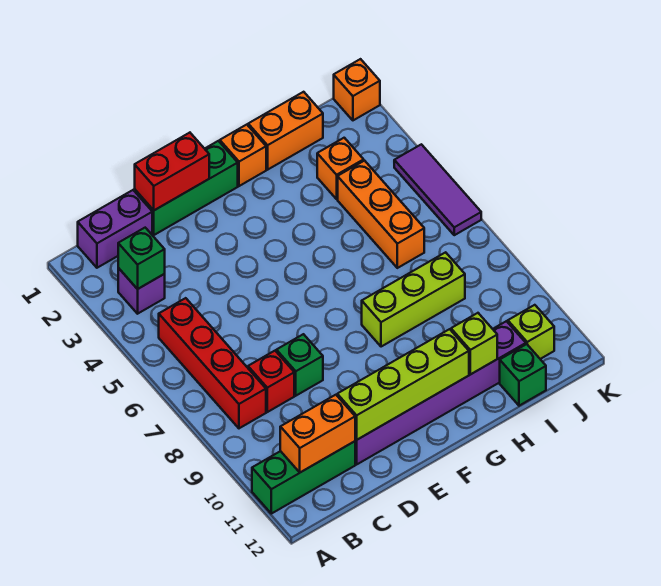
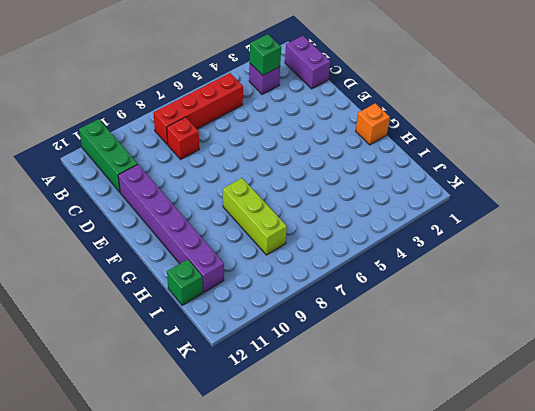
none -> green brick D1:F1 level 1
none -> green brick D8 level 1
none -> orange brick H1:I1 level 1

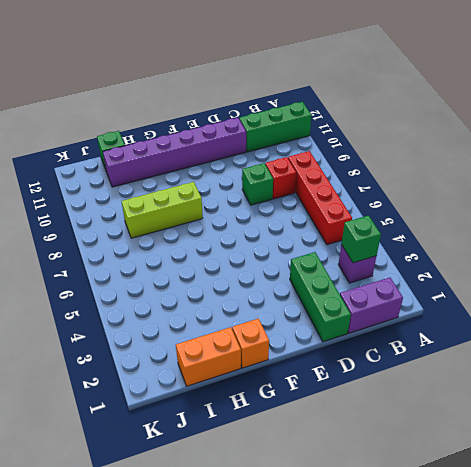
green brick D1:D3 level 1 -> green brick D1:F1 level 1
none -> orange brick I3 level 1
none -> orange brick I4:I6 level 1
none -> lime brick J11 level 1

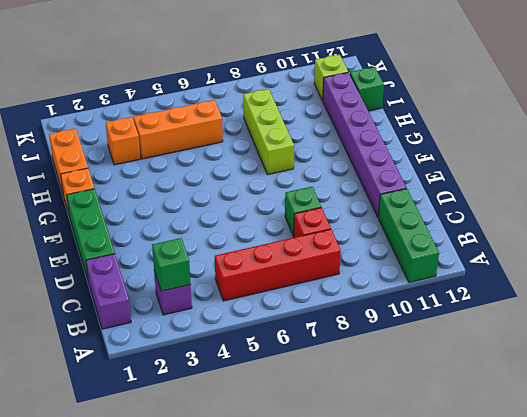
none -> orange brick K1 level 1
none -> purple tile K4:K6 level 1
none -> orange brick B11:C11 level 2

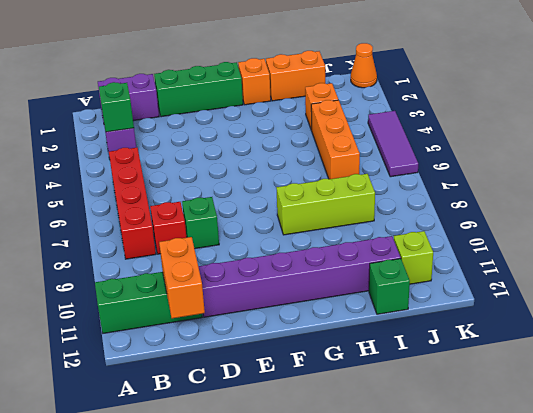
orange brick C11:C12 level 2 -> orange brick B11:C11 level 2
orange cone K1 level 1 -> orange brick K1 level 1
none -> red brick D1:E1 level 2
none -> lime brick D11:G11 level 2
none -> lime brick H11 level 2

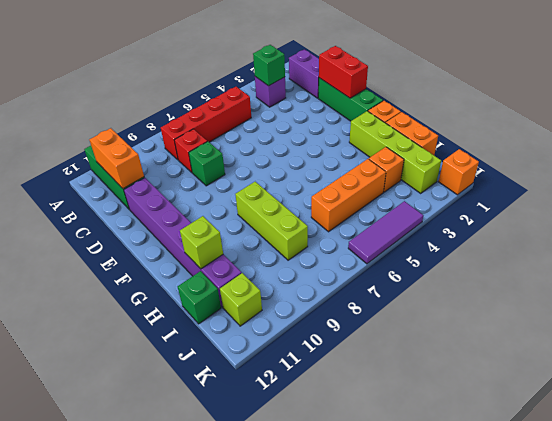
lime brick G2:J2 level 1 -> lime brick D11:G11 level 2

